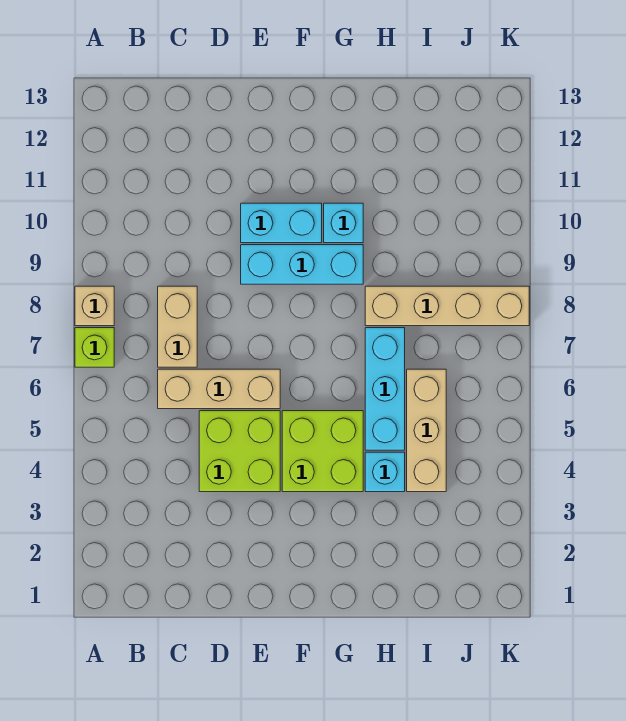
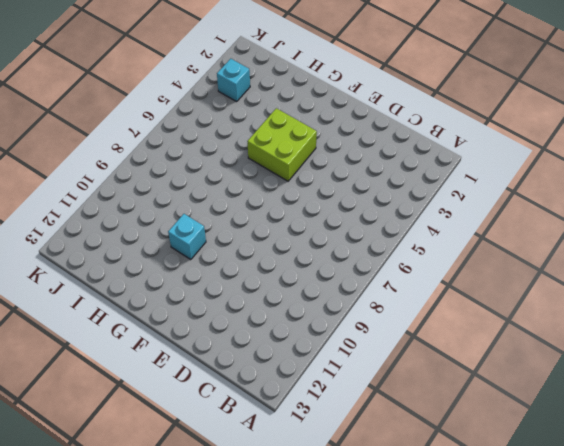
cyan brick J3 level 1 -> cyan brick H4 level 1
none -> lime brick A7 level 1
none -> tan brick A8 level 1
none -> tan brick C6:E6 level 1

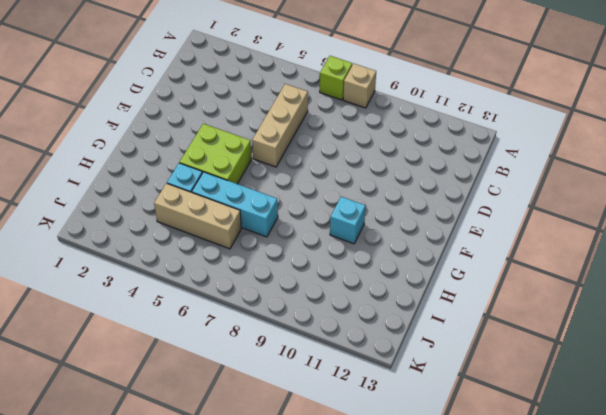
none -> tan brick C7:C8 level 1
none -> lime brick D4:E5 level 1
none -> cyan brick E9:G9 level 1

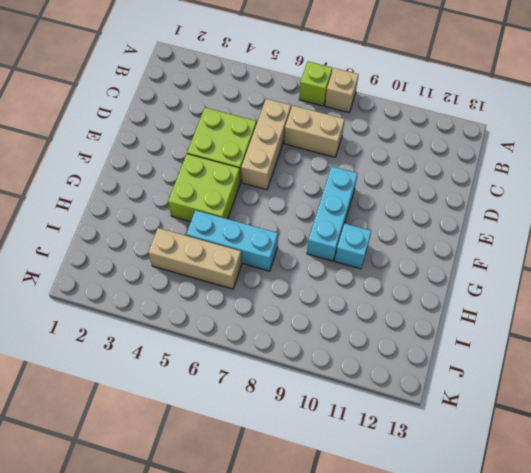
none -> cyan brick E10:F10 level 1
none -> cyan brick H4 level 1
none -> tan brick H8:K8 level 1

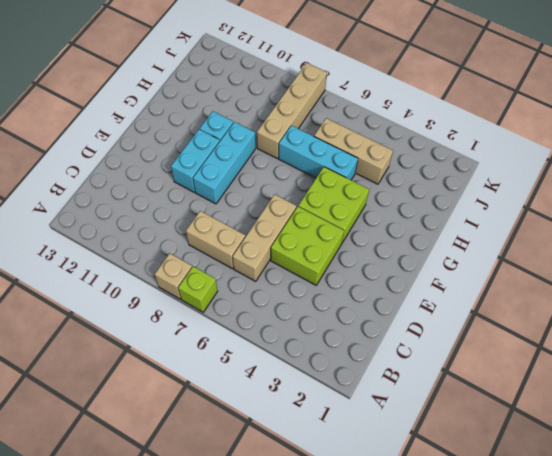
none -> cyan brick H4 level 1

